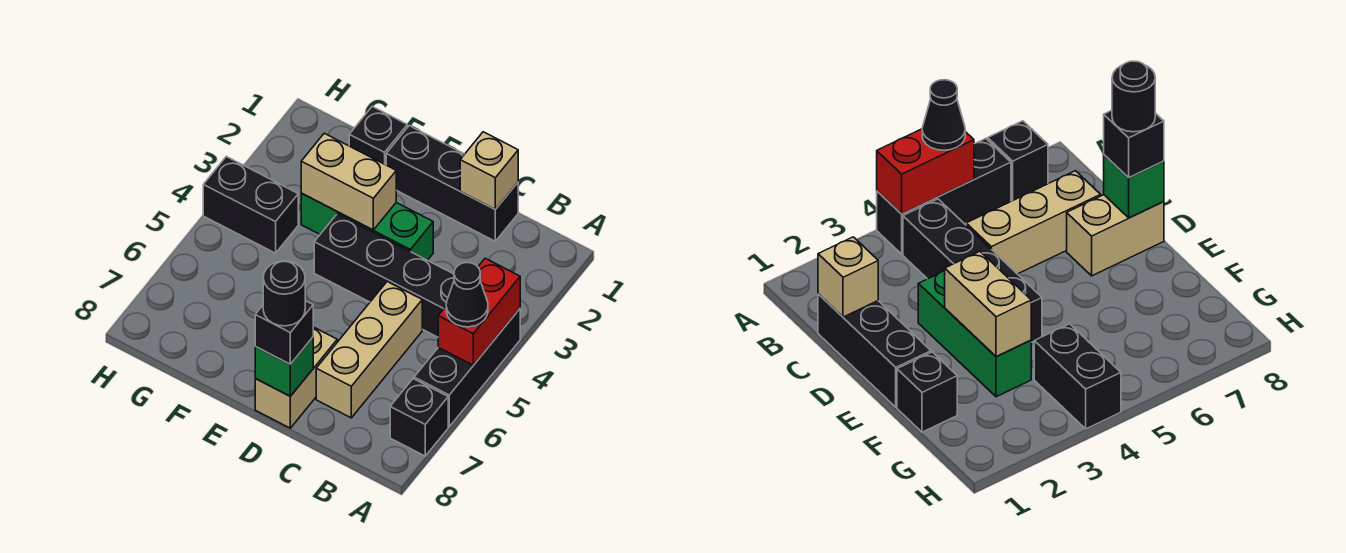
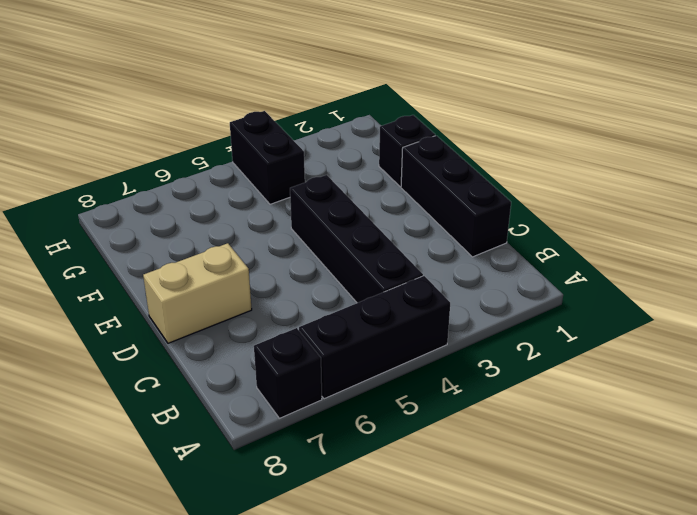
none -> tan brick C5:C7 level 1
none -> green brick D3:F3 level 1
none -> red brick A4:A5 level 2

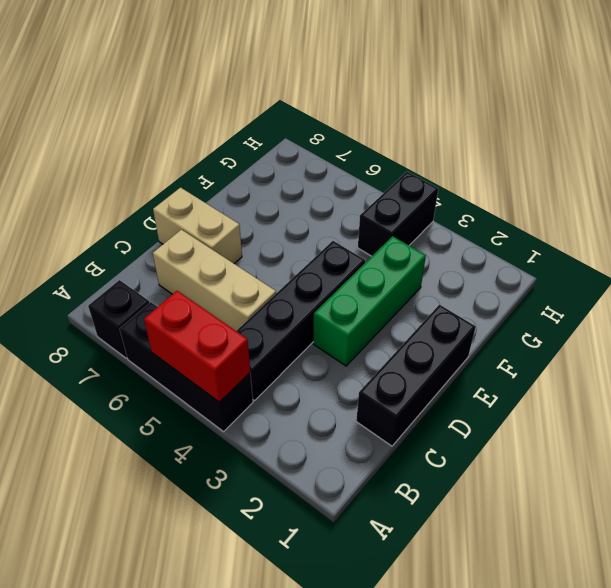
none -> black brick F1 level 1
none -> tan brick C1 level 2
none -> green brick D8 level 2

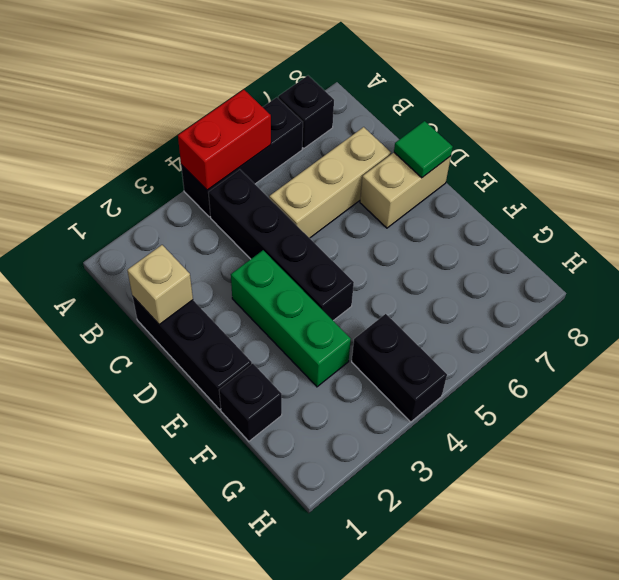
green tile D8 level 2 -> green brick D8 level 2
none -> tan brick E3:F3 level 2
none -> black cone A5 level 3
none -> black brick D8 level 3

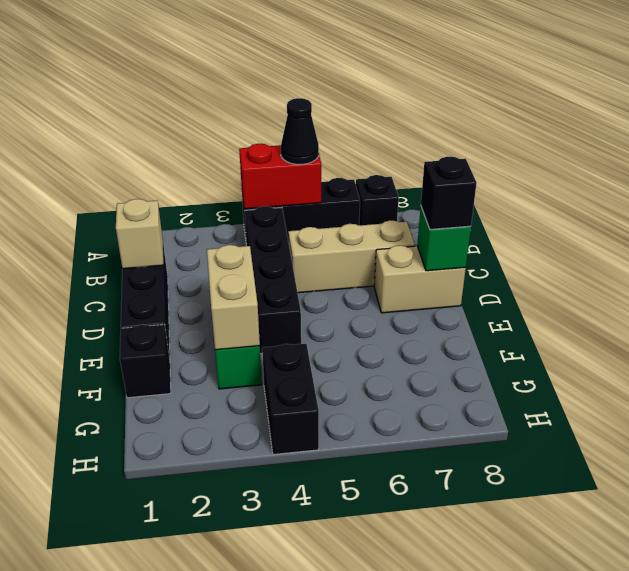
none -> black round brick D8 level 4

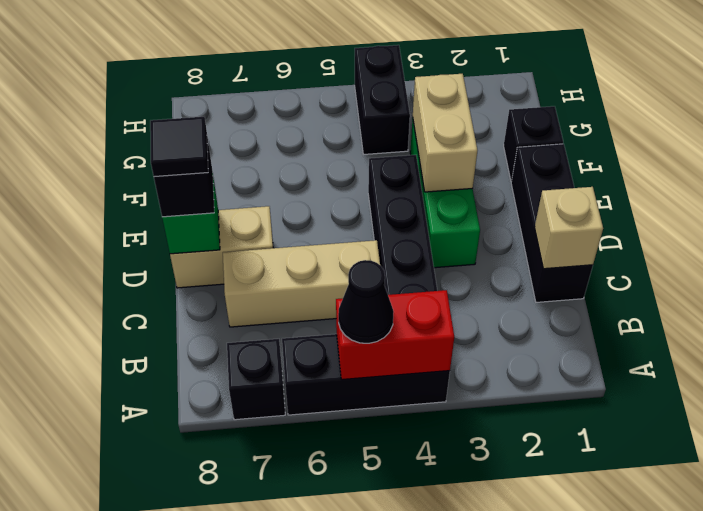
black tile D8 level 4 -> black round brick D8 level 4

